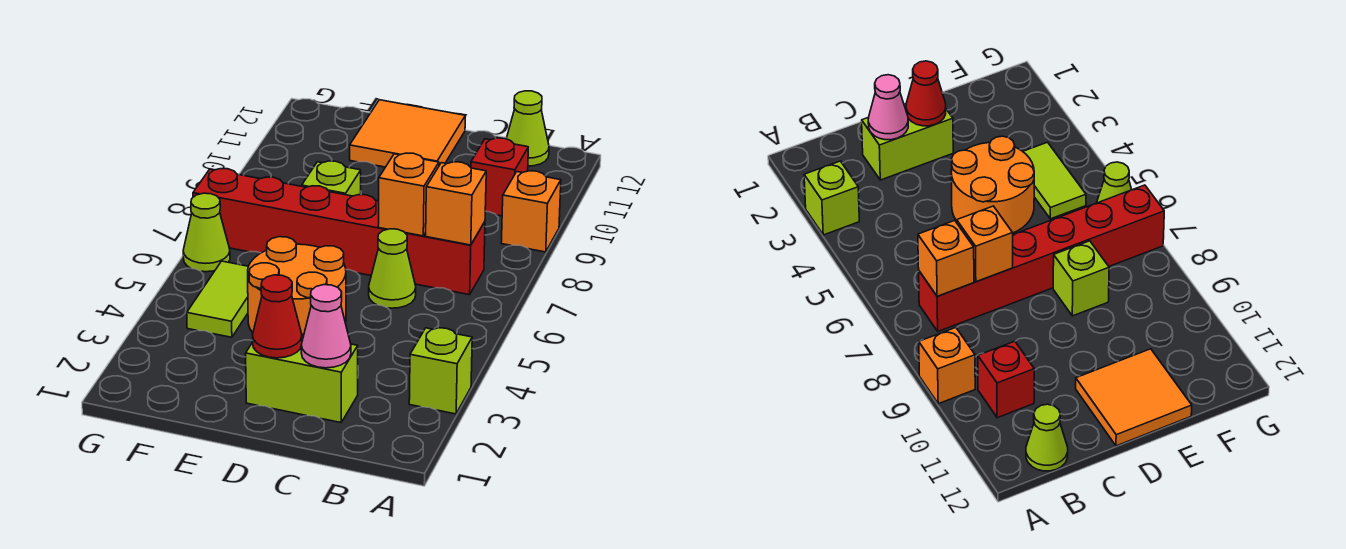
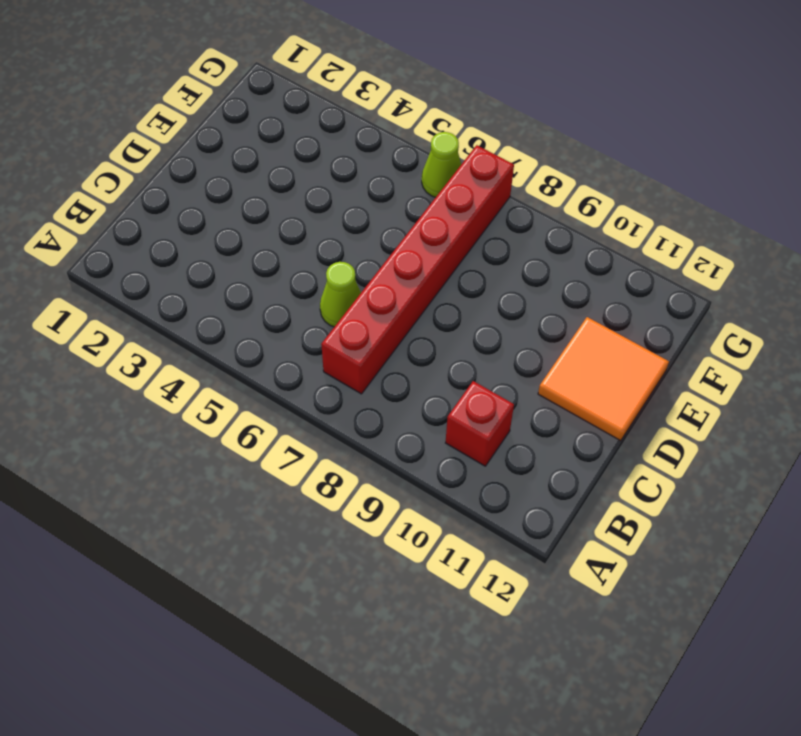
none -> lime brick A3 level 1
none -> orange brick A9 level 1
none -> lime cone B12 level 1

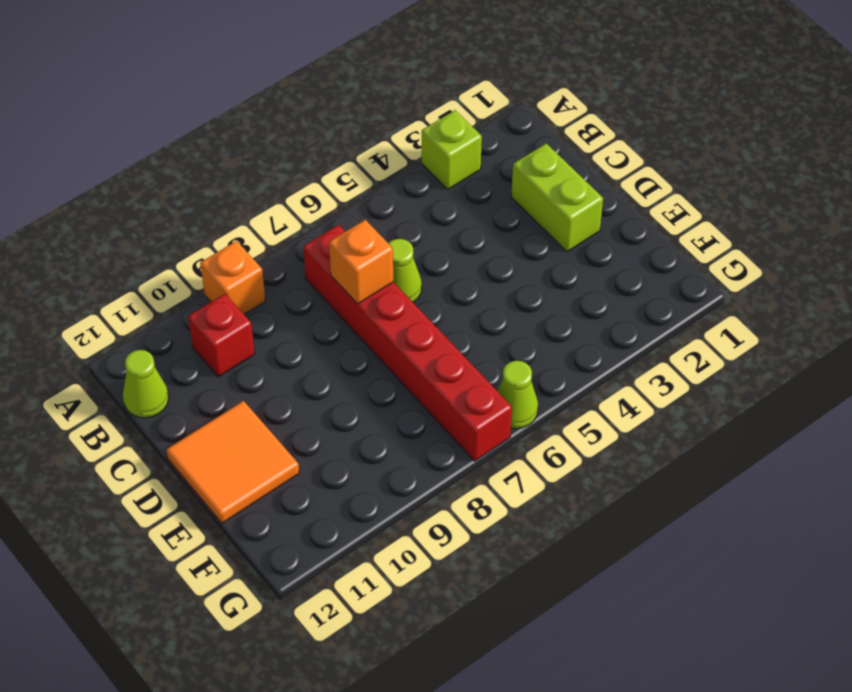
none -> orange round brick D4:E5 level 1
none -> lime brick E8 level 1
none -> lime tile F4:F5 level 1

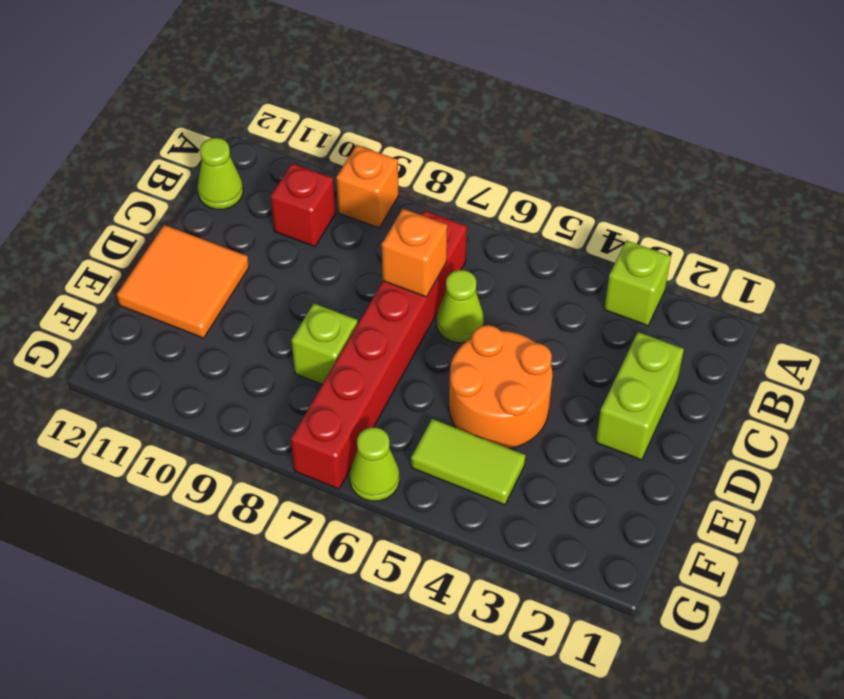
none -> orange brick B7 level 2
none -> pink cone C2 level 2
none -> red cone D2 level 2

